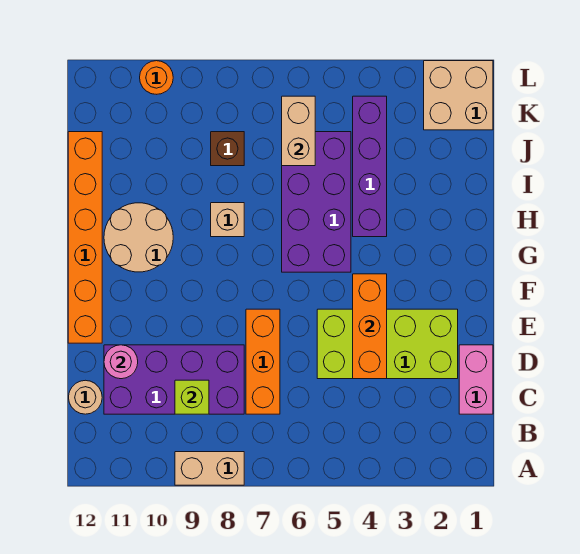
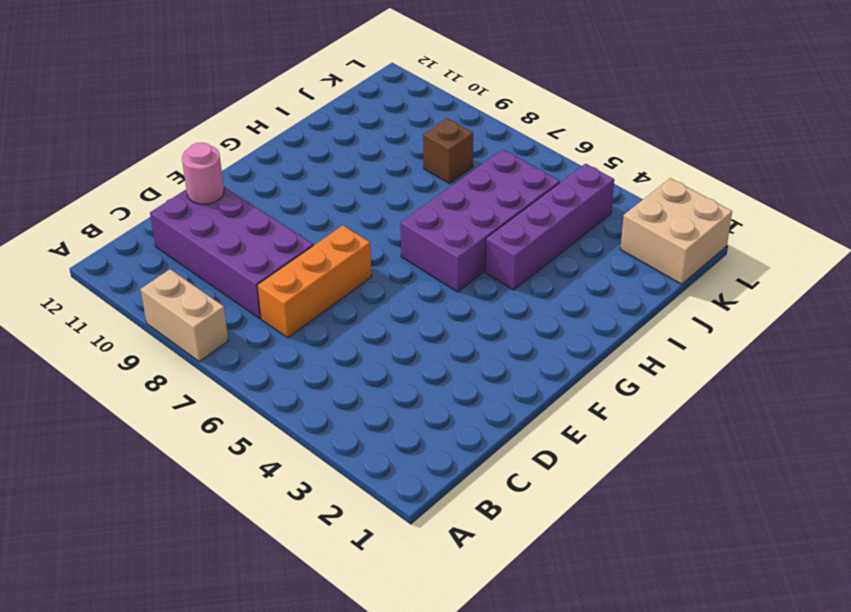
none -> pink brick C1:D1 level 1
none -> tan round brick C12 level 1
none -> lime brick D2:E5 level 1

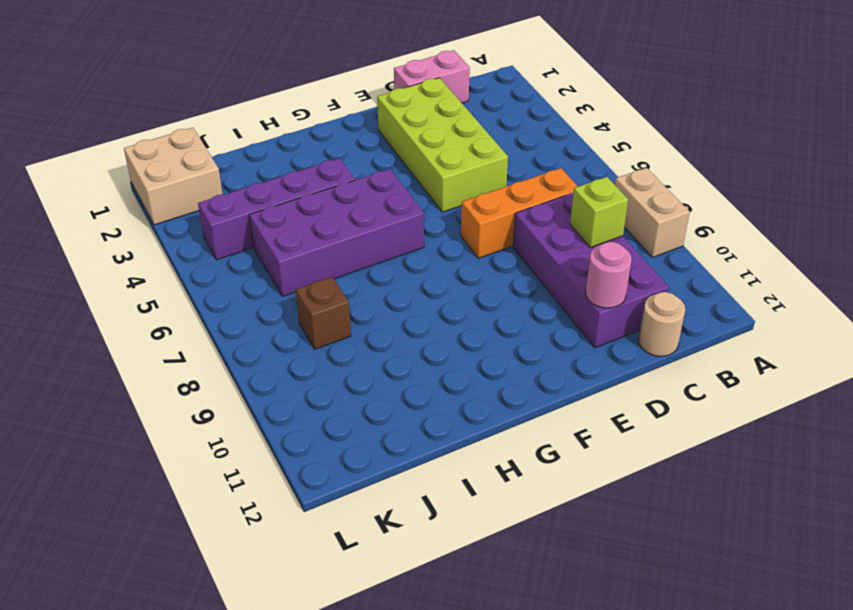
none -> orange brick E12:J12 level 1
none -> tan round brick G10:H11 level 1
none -> tan brick H8 level 1

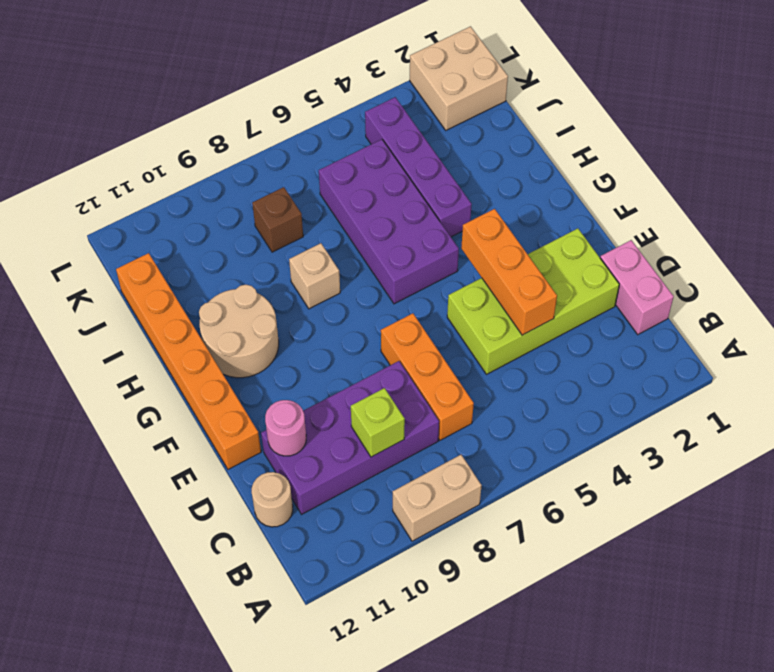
none -> orange round brick L10 level 1
none -> tan brick J6:K6 level 2

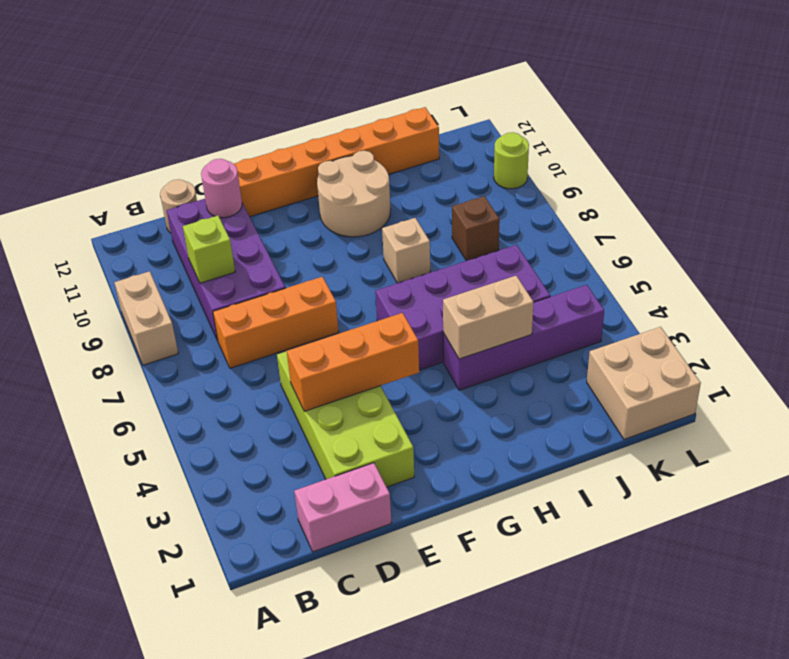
tan brick H4:I4 level 2 -> tan brick J6:K6 level 2
lime round brick L10 level 1 -> orange round brick L10 level 1

